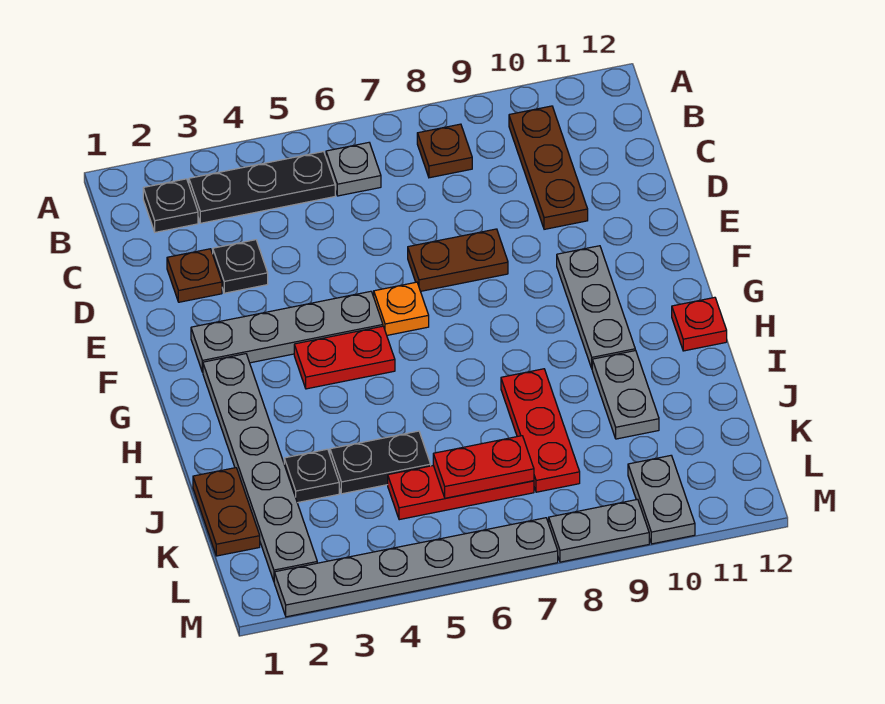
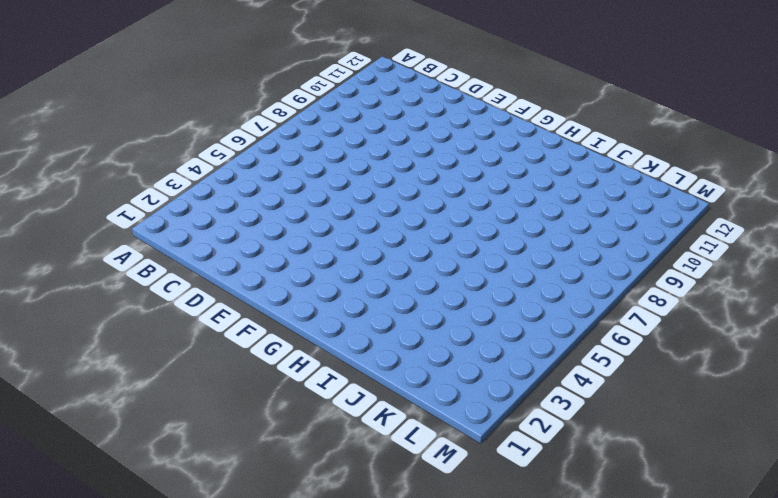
none -> black plate B2 level 1
none -> black plate B3:B5 level 1
none -> grey plate B6 level 1

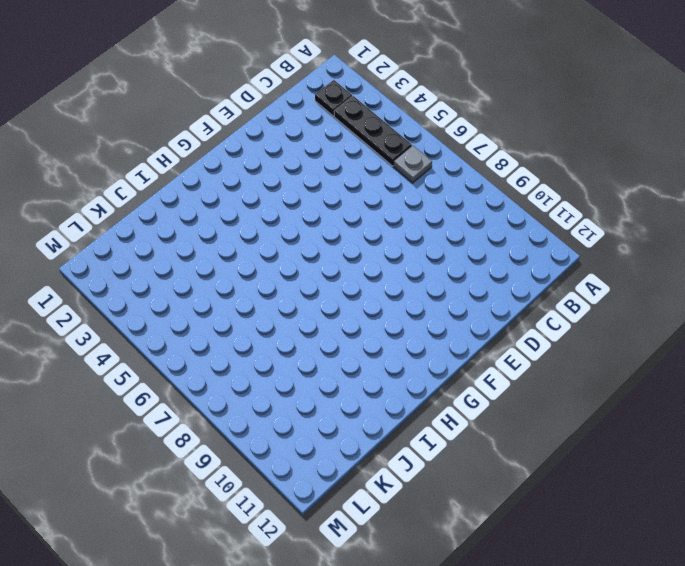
none -> brown plate B8 level 1
none -> brown plate B10:D10 level 1
none -> brown plate D2 level 1

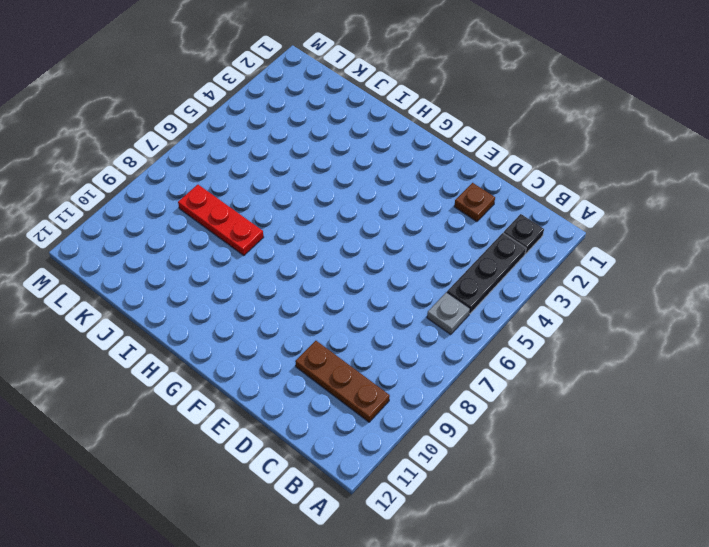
none -> brown plate B8 level 1
none -> black plate D3 level 1
none -> brown plate E7:E8 level 1

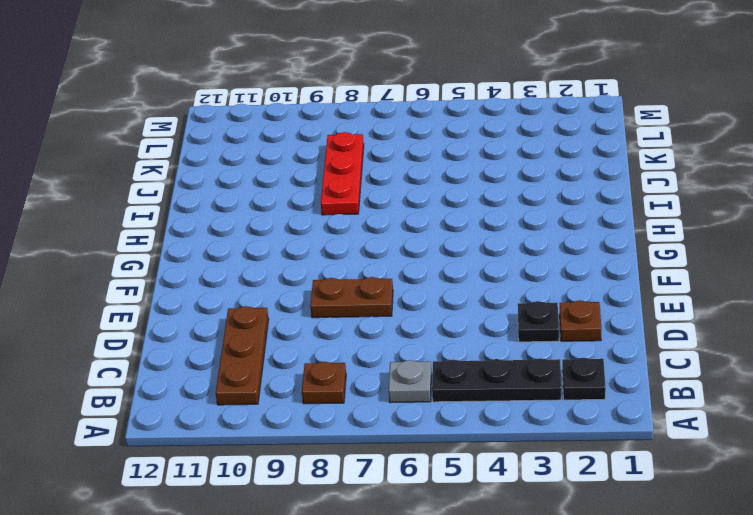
none -> grey plate F2:F5 level 1
none -> orange plate F6 level 1
none -> grey plate F10:H10 level 1

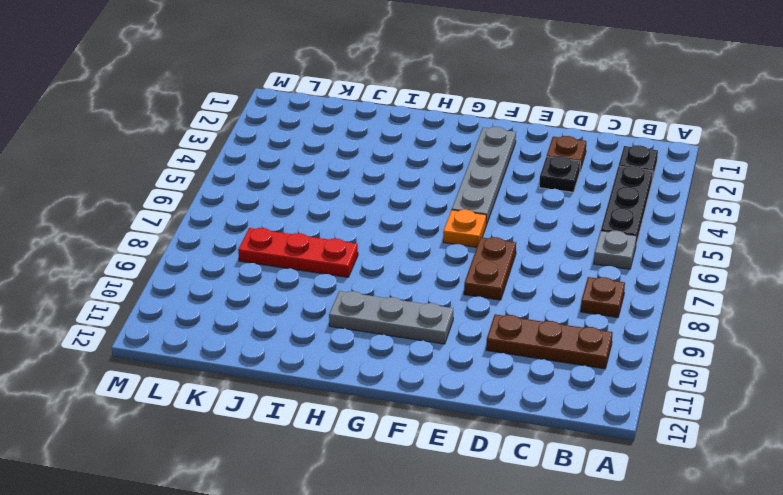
none -> grey plate G2:L2 level 1
none -> red plate G4:G5 level 1
none -> red plate H12 level 1

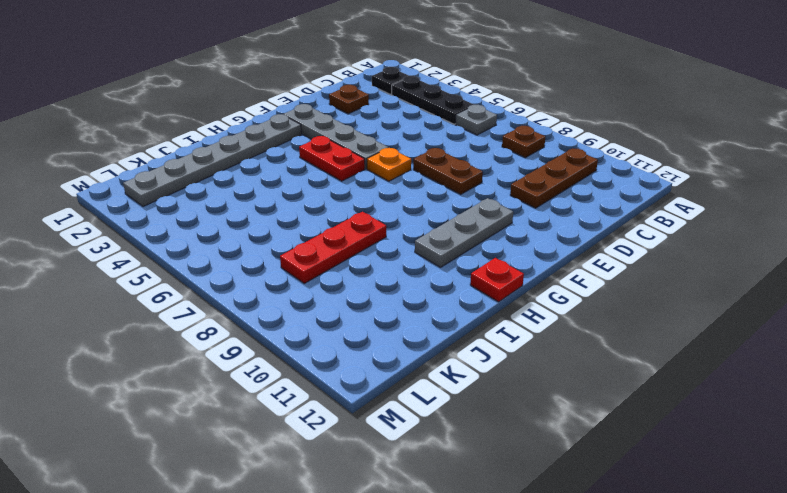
none -> black plate D3 level 1
none -> grey plate I10:J10 level 1
none -> brown plate J1:K1 level 1

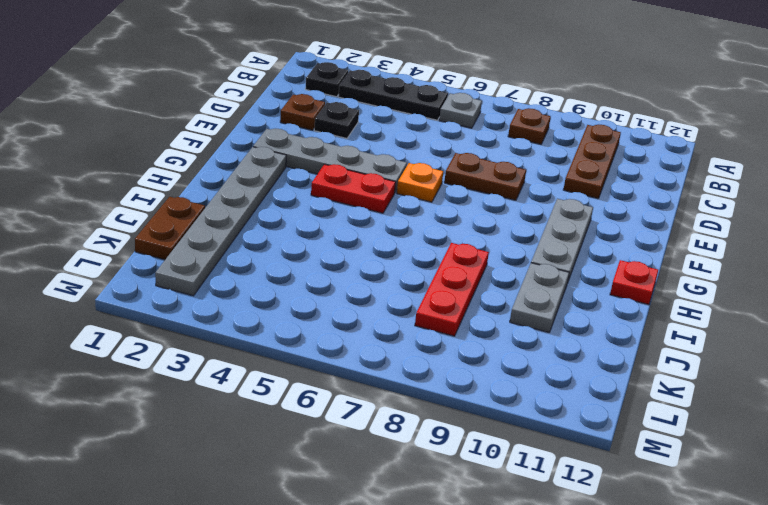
none -> black plate J3 level 1
none -> black plate J4:J5 level 1
none -> red plate K5:K7 level 1

